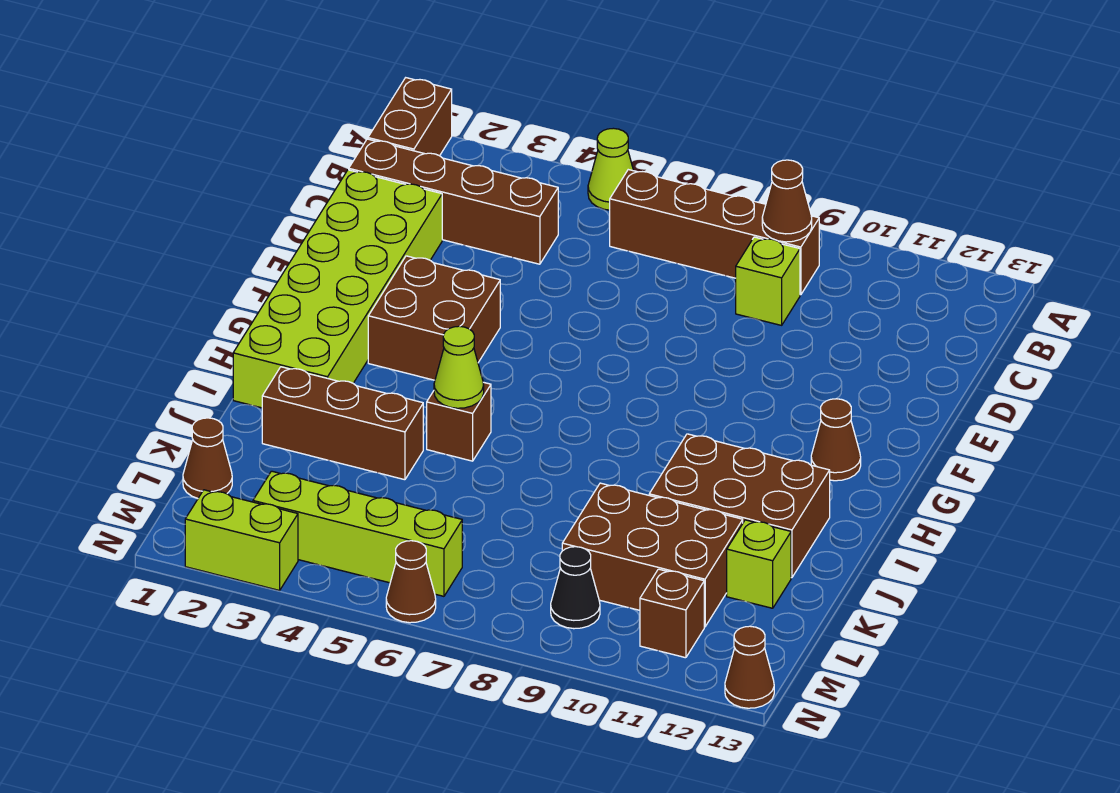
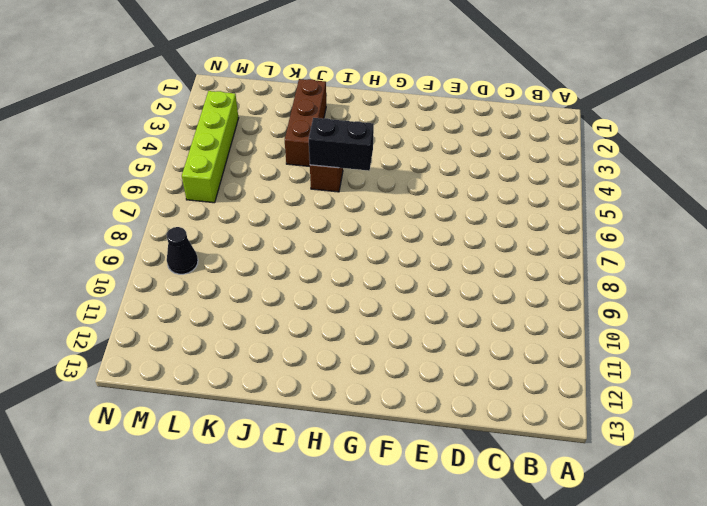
black brick H5:I5 level 2 -> lime cone I5 level 2
none -> brown brick A1:B1 level 1
none -> lime cone A5 level 1
none -> brown brick B6:B9 level 1

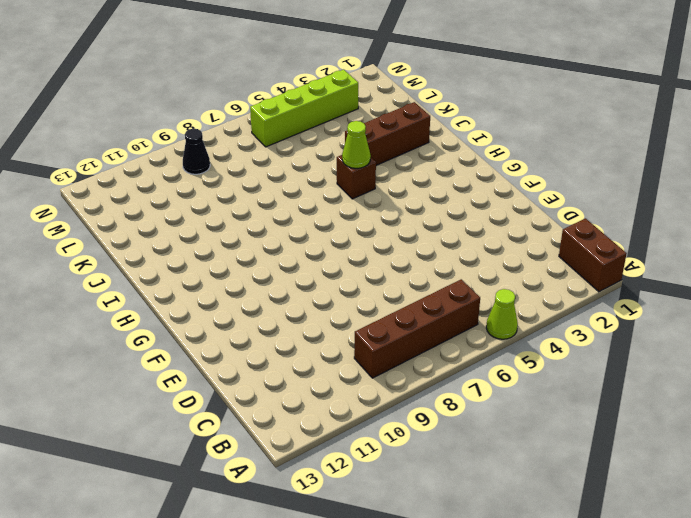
none -> brown brick C1:C4 level 1
none -> lime brick C9 level 1
none -> lime brick D1:I2 level 1

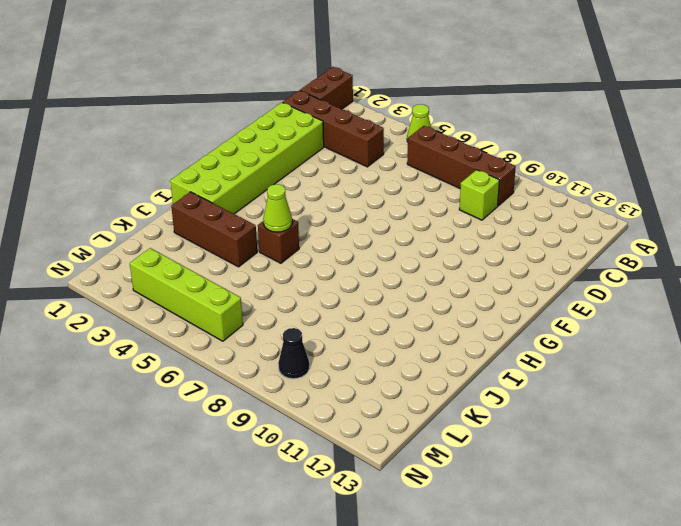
none -> brown brick F3:G4 level 1
none -> brown cone G12 level 1
none -> brown brick I10:J12 level 1

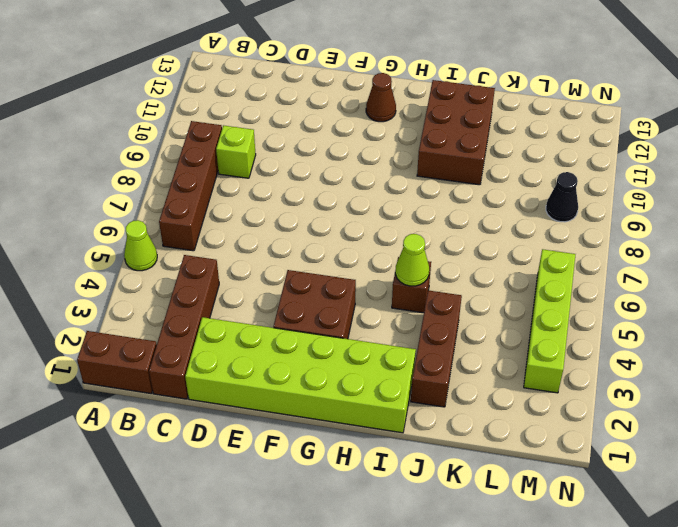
none -> brown brick K9:L11 level 1
none -> lime brick K12 level 1
none -> brown cone L1 level 1

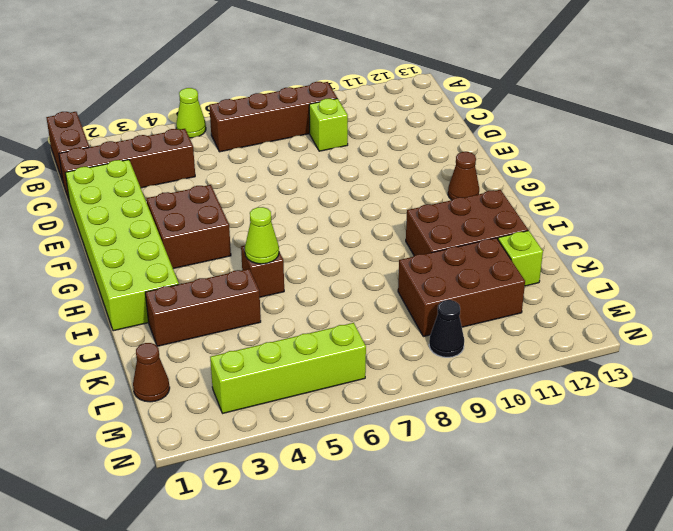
none -> brown brick M11 level 1
none -> lime brick N2:N3 level 1
none -> brown cone N6 level 1

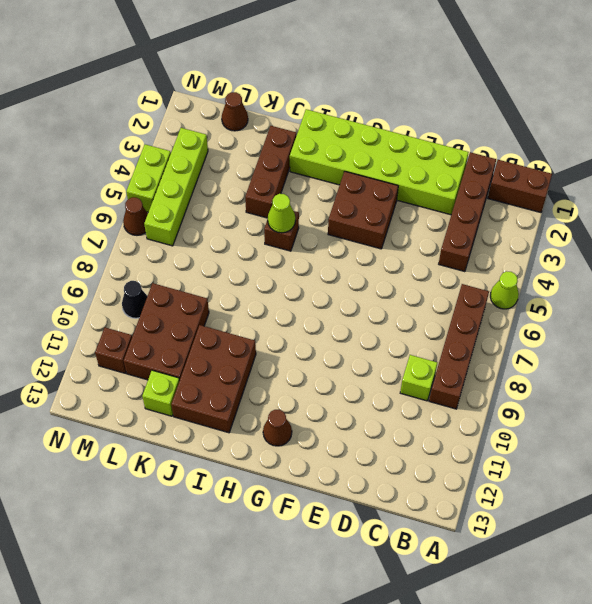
lime brick N4:N5 level 1 -> lime brick N2:N3 level 1
none -> brown cone N13 level 1
none -> brown cone B9 level 2

